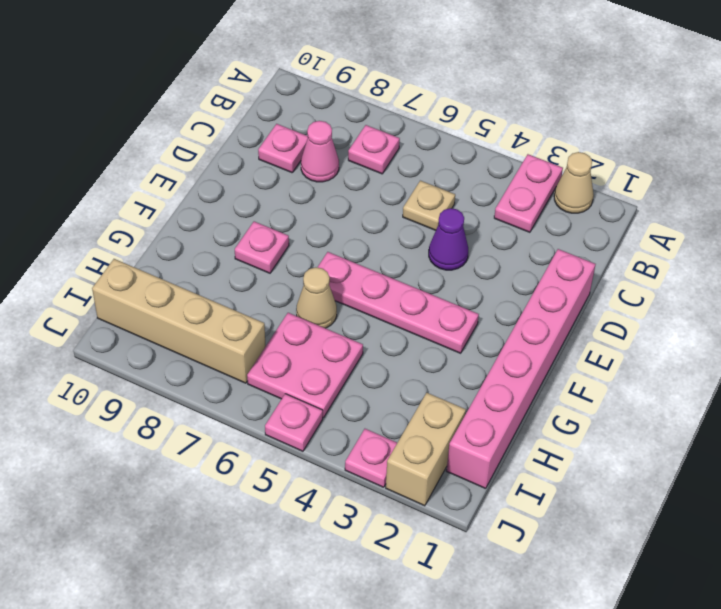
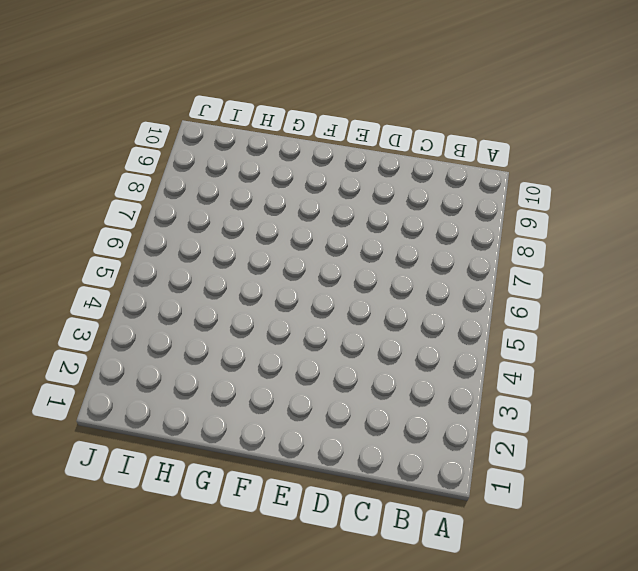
none -> tan cone A2 level 1
none -> pink plate A3:B3 level 1
none -> pink plate B7 level 1

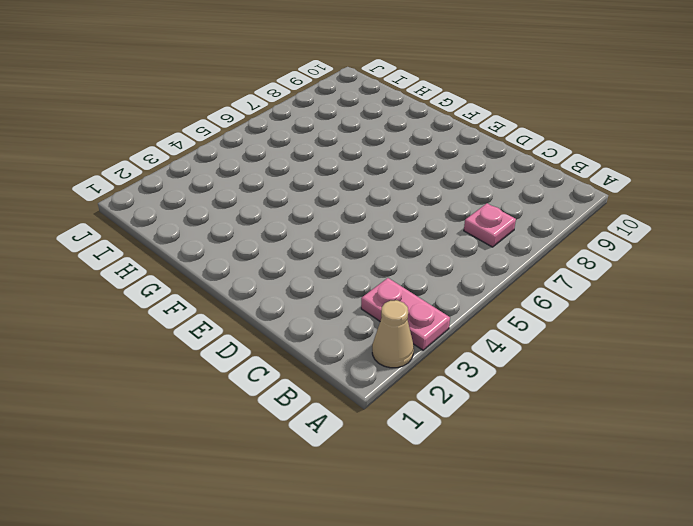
none -> tan plate C5 level 1
none -> pink cone C8 level 1
none -> pink plate C9 level 1

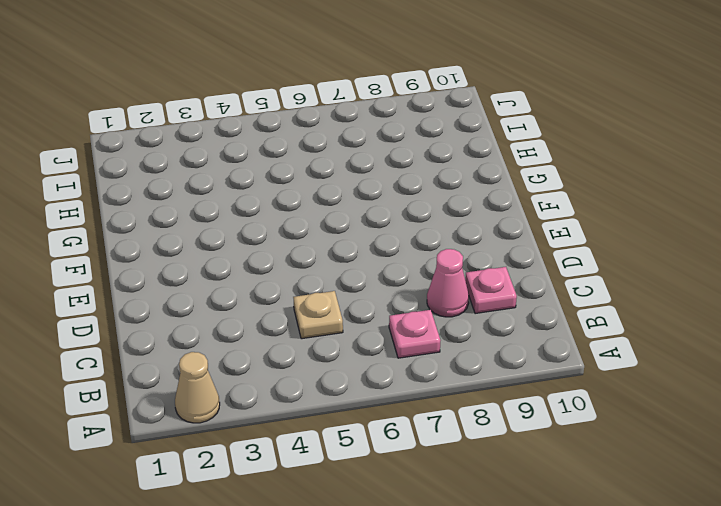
none -> pink plate A3:B3 level 1
none -> pink brick D1:I1 level 1
none -> purple cone D4 level 1

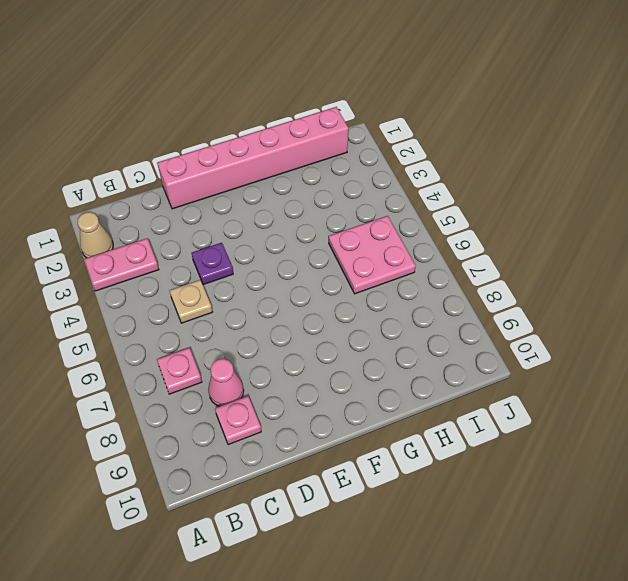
purple plate D4 level 1 -> purple cone D4 level 1
none -> pink plate F3:F6 level 1
none -> pink plate F8 level 1
none -> tan cone G6 level 1

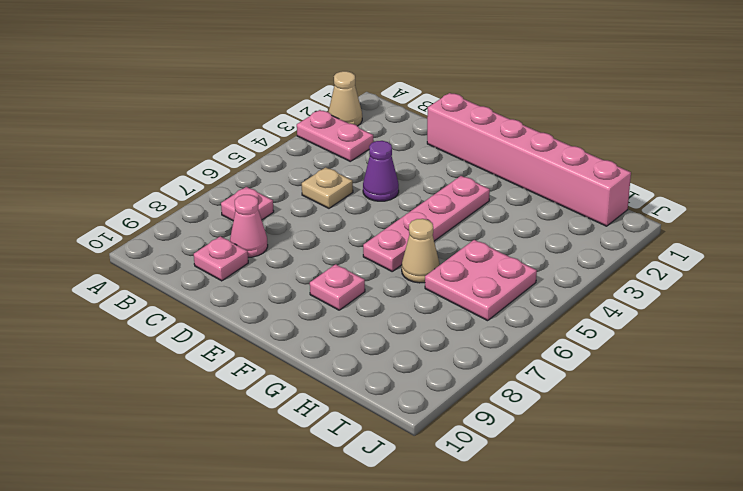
none -> tan brick I2:J2 level 1
none -> tan brick I7:I10 level 1
none -> pink plate J3 level 1

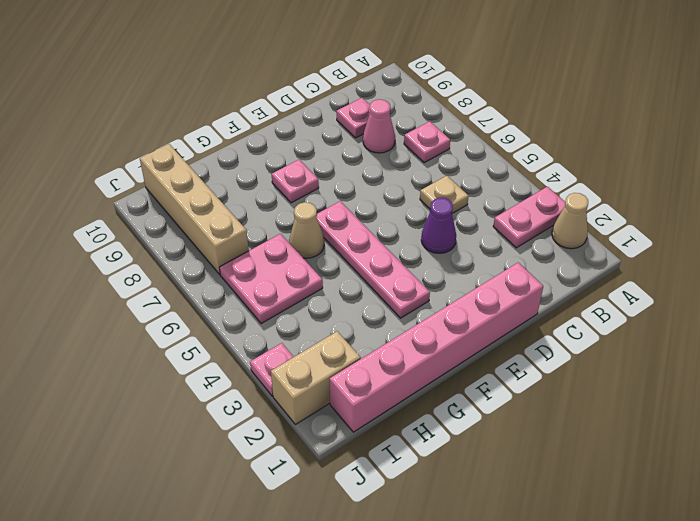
none -> pink plate J5 level 1

